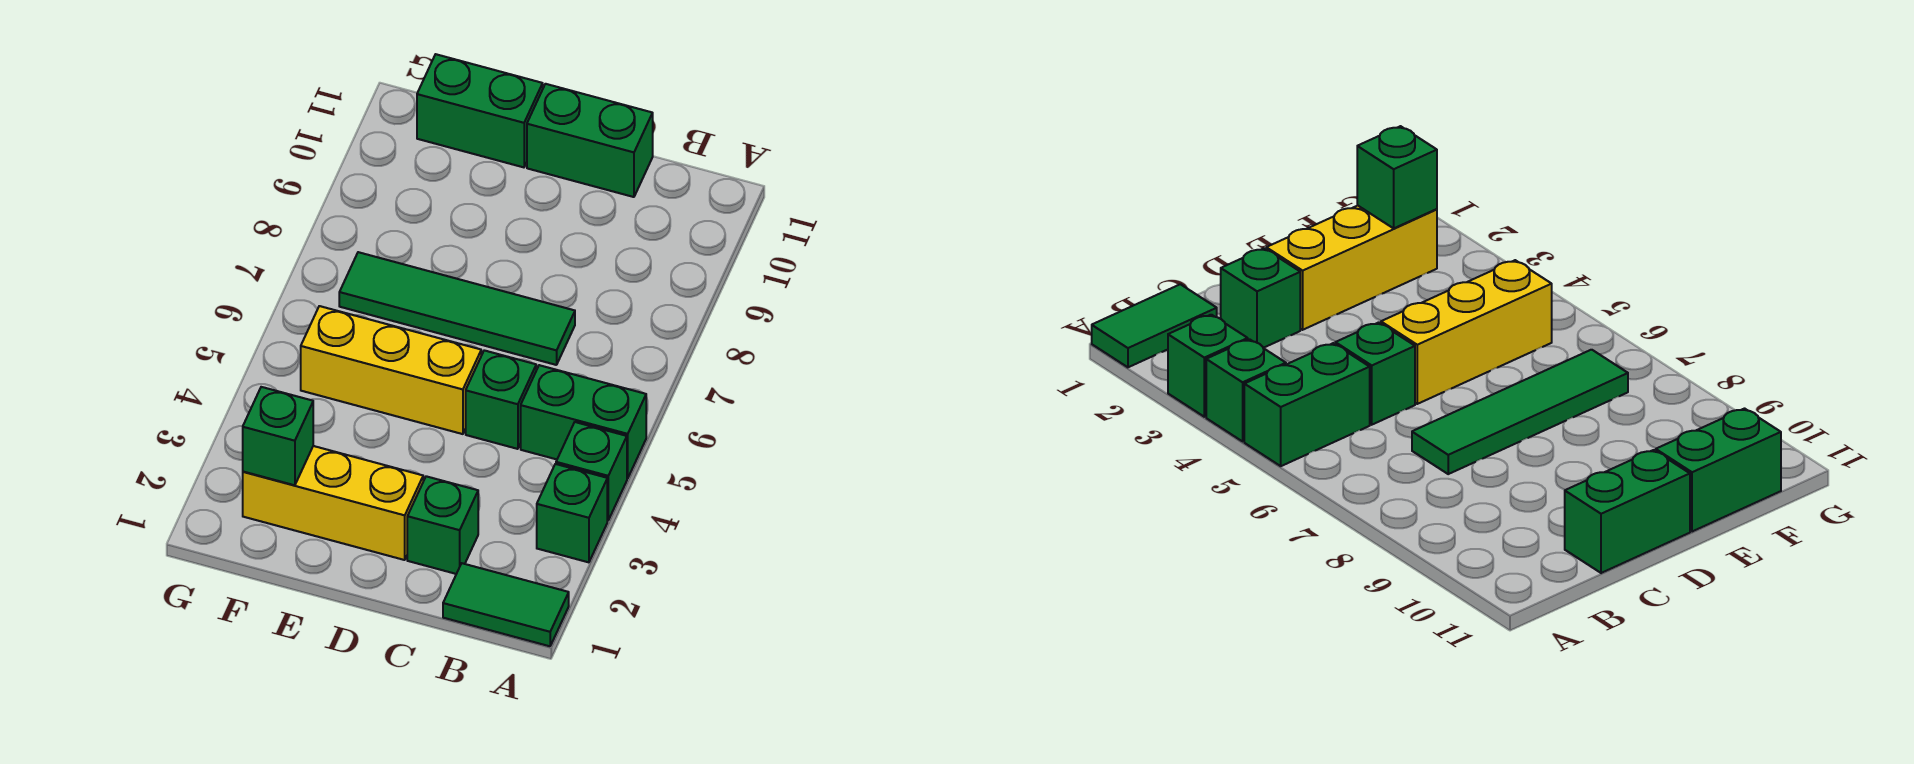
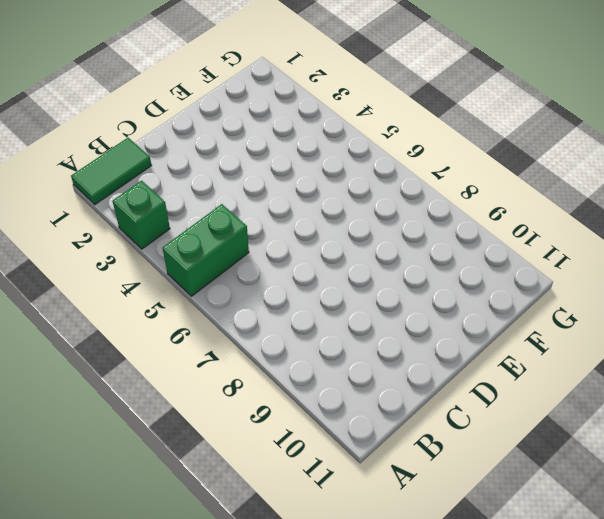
none -> green brick A4 level 1
none -> green brick C2 level 1
none -> green brick C5 level 1

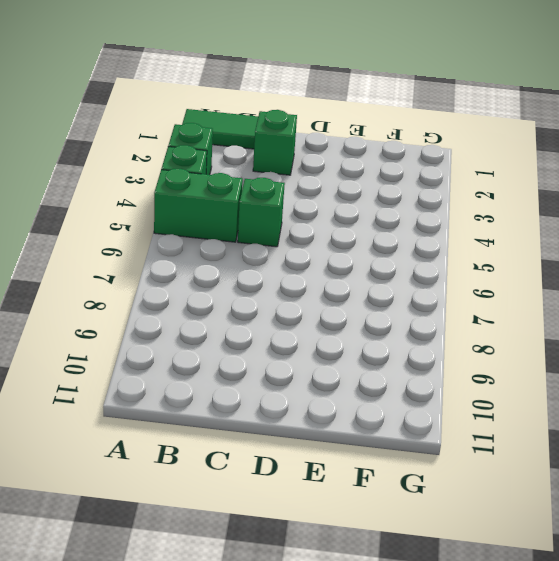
none -> green tile C7:F7 level 1
none -> green brick C11:D11 level 1
none -> yellow brick D2:F2 level 1

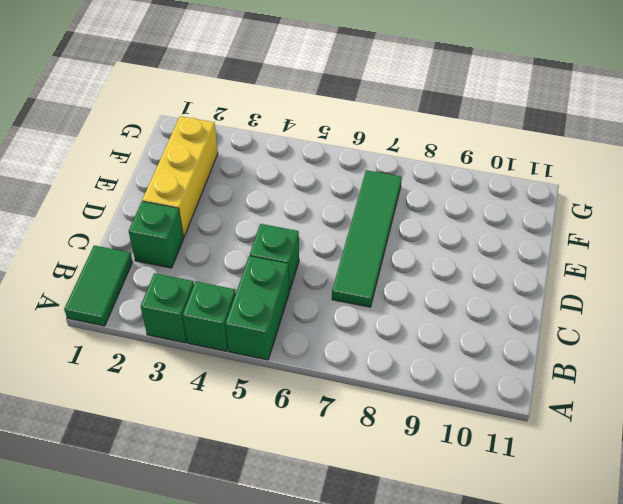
none -> green brick C11:D11 level 1
none -> yellow brick D5:F5 level 1
none -> green brick E11:F11 level 1

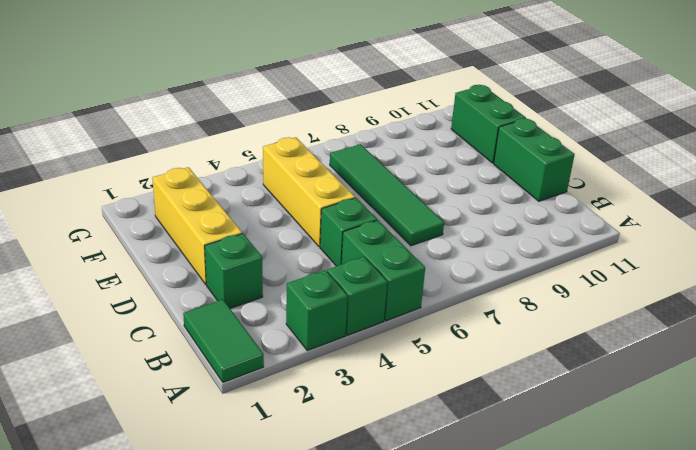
none -> green brick F2 level 2

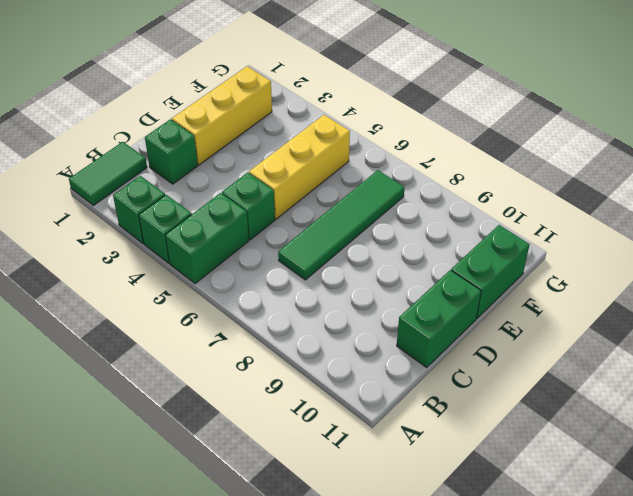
none -> green brick F2 level 2

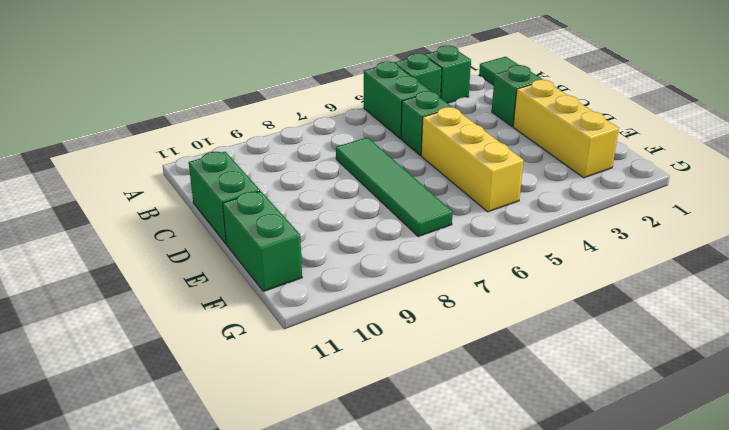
none -> green brick F2 level 2

